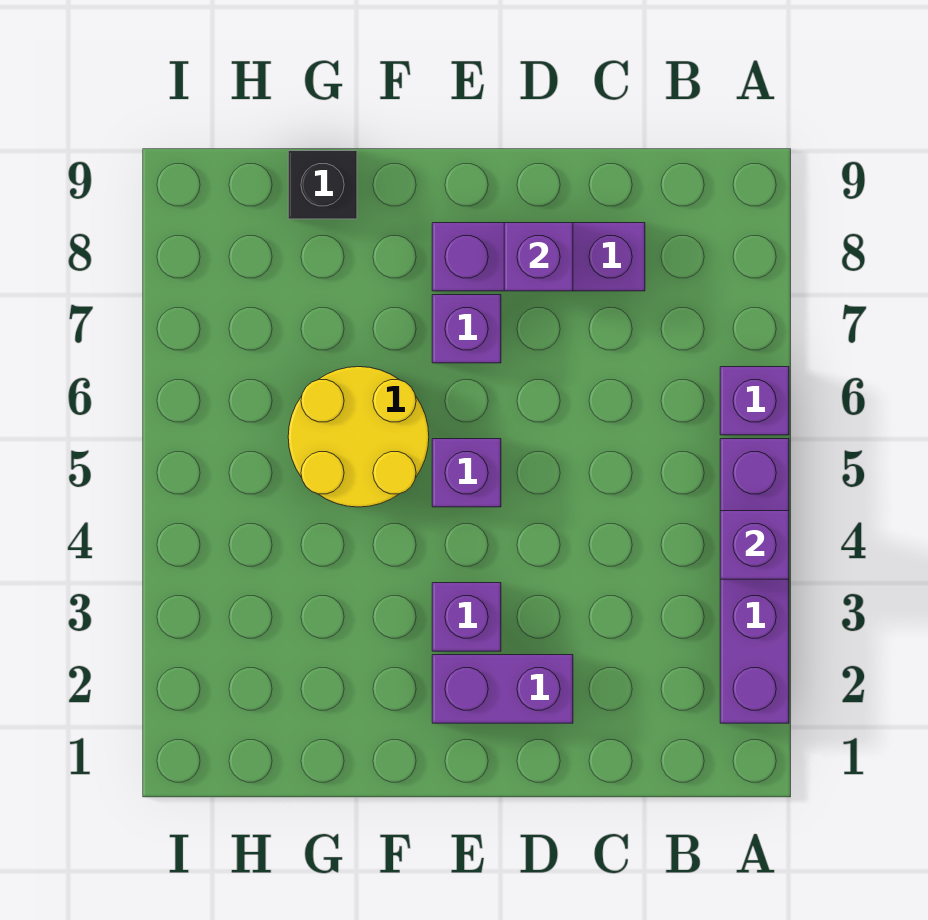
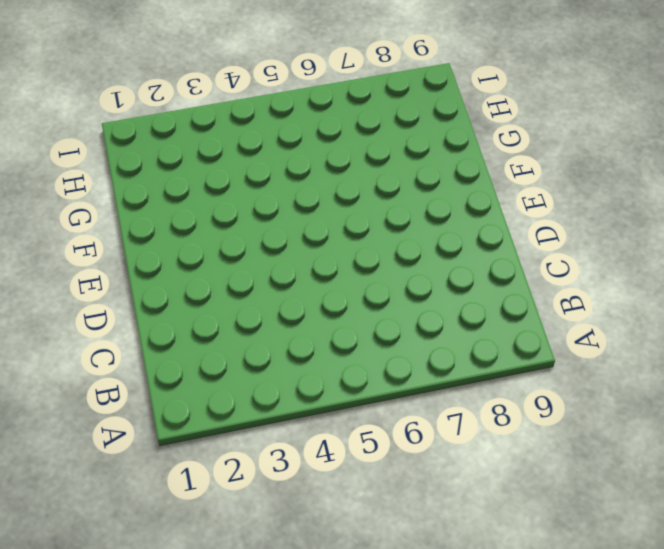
none -> purple brick A2:A5 level 1
none -> purple brick A6 level 1

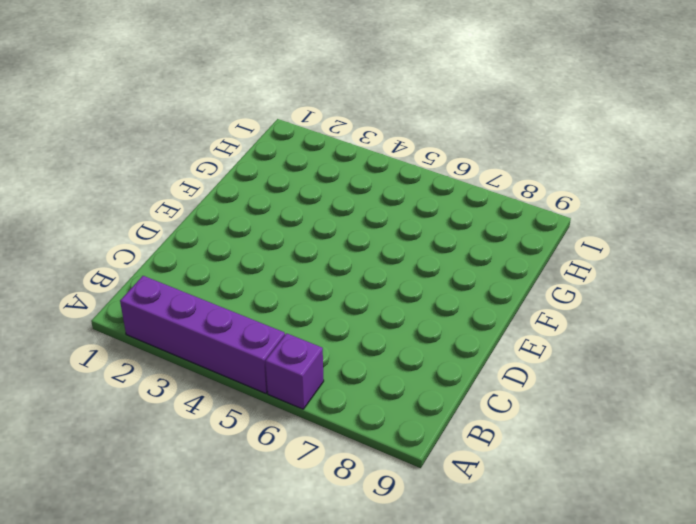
none -> purple brick C8:E8 level 1
none -> purple brick D2:E2 level 1

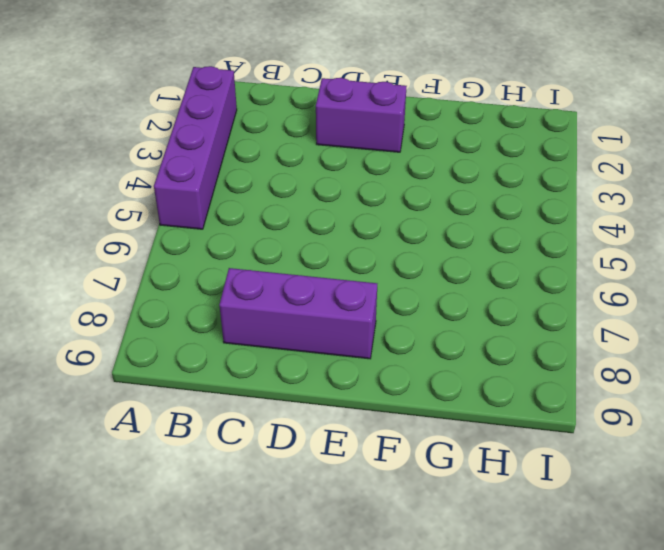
none -> purple brick A6 level 1
none -> purple brick E3 level 1

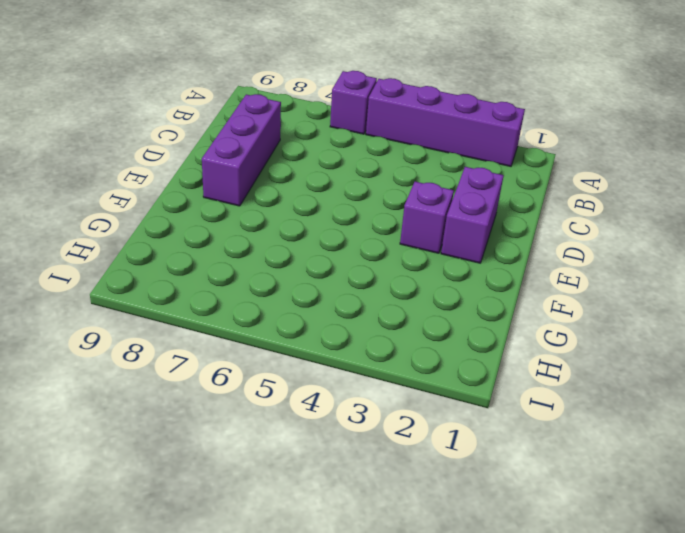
none -> purple brick E5 level 1
none -> purple brick E7 level 1

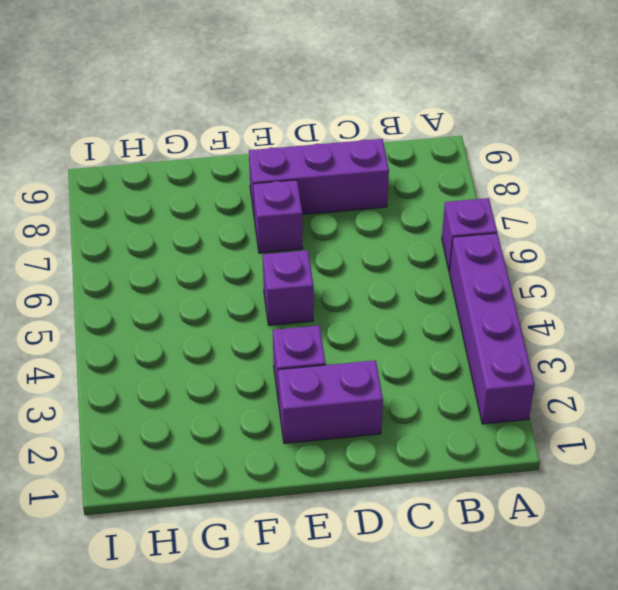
none -> yellow round brick F5:G6 level 1
none -> black brick G9 level 1

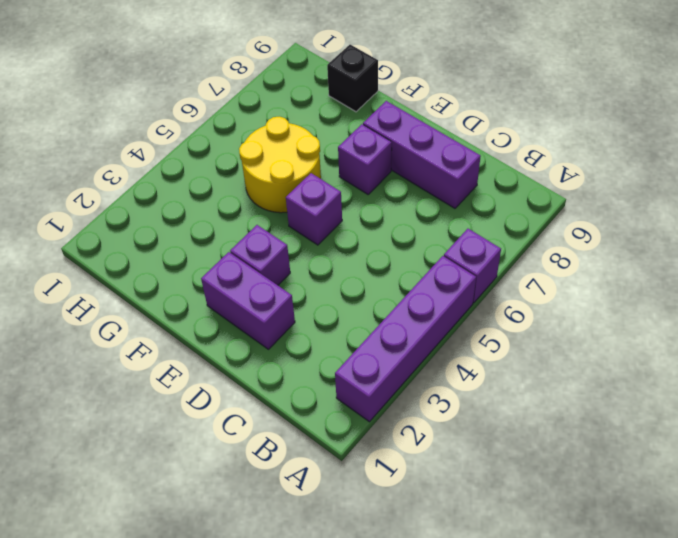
none -> purple brick A4 level 2
none -> purple brick D8 level 2

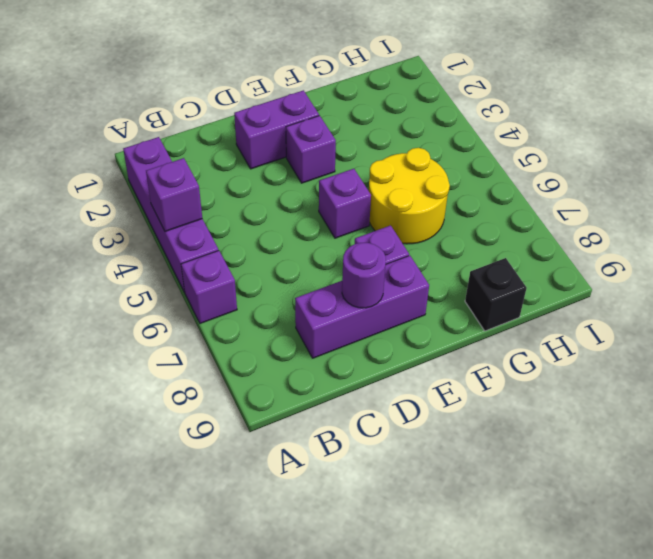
purple round brick D8 level 2 -> purple brick D8 level 2

